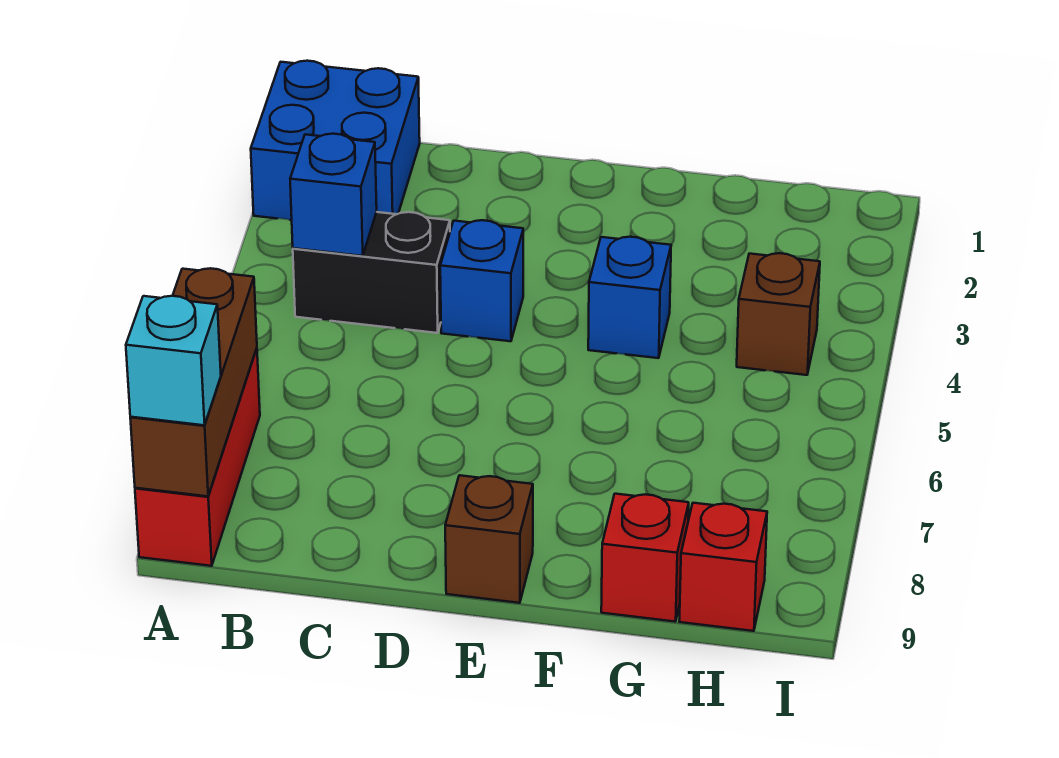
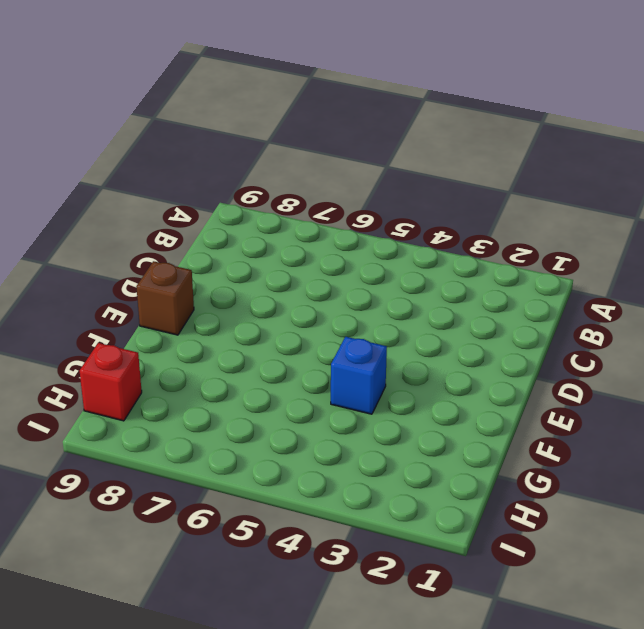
none -> blue brick A1:B2 level 1
none -> red brick A7:A9 level 1
none -> black brick B4:C4 level 1

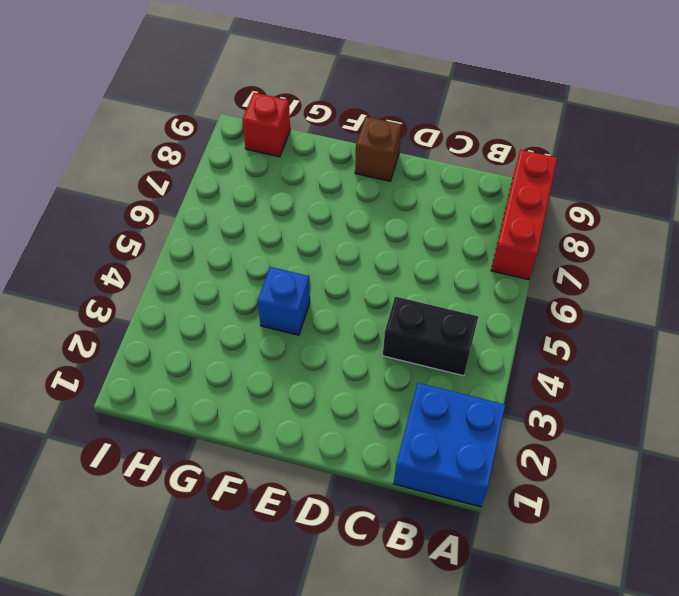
none -> blue brick D4 level 1
none -> red brick G9 level 1
none -> brown brick H4 level 1

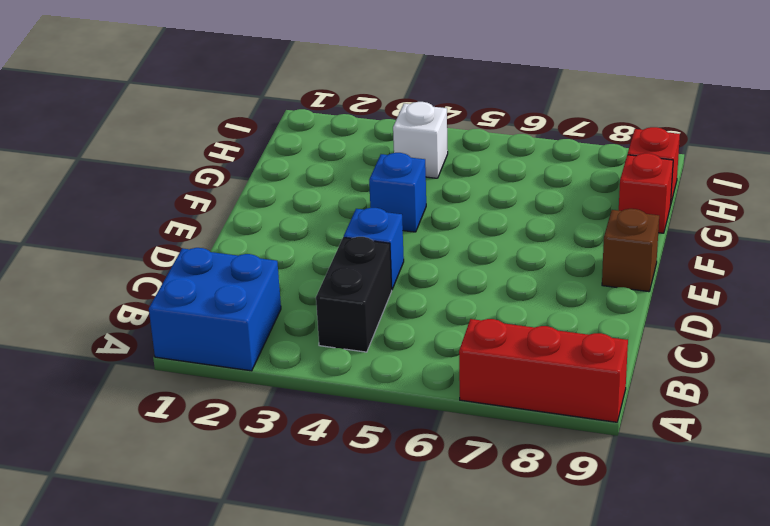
white brick H4 level 1 -> brown brick H4 level 1
none -> brown brick A7:A9 level 2
none -> blue brick B4 level 2
none -> cyan brick A9 level 3

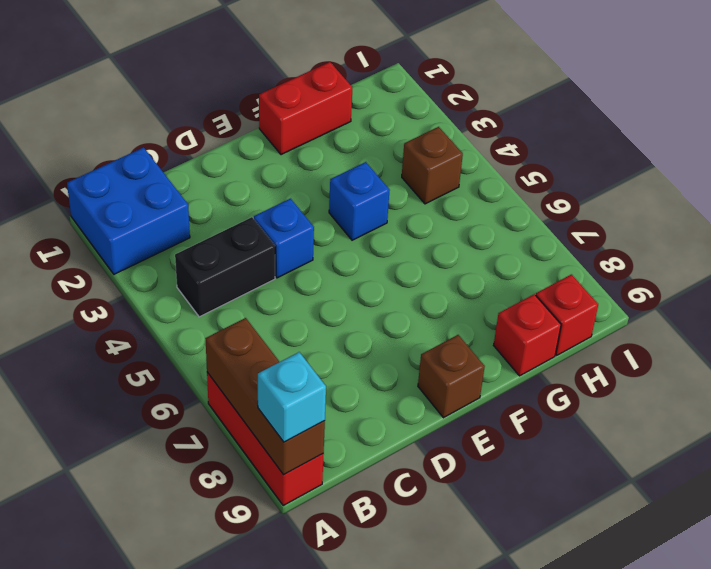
red brick F1:G1 level 1 -> none
none -> blue brick B4 level 2

